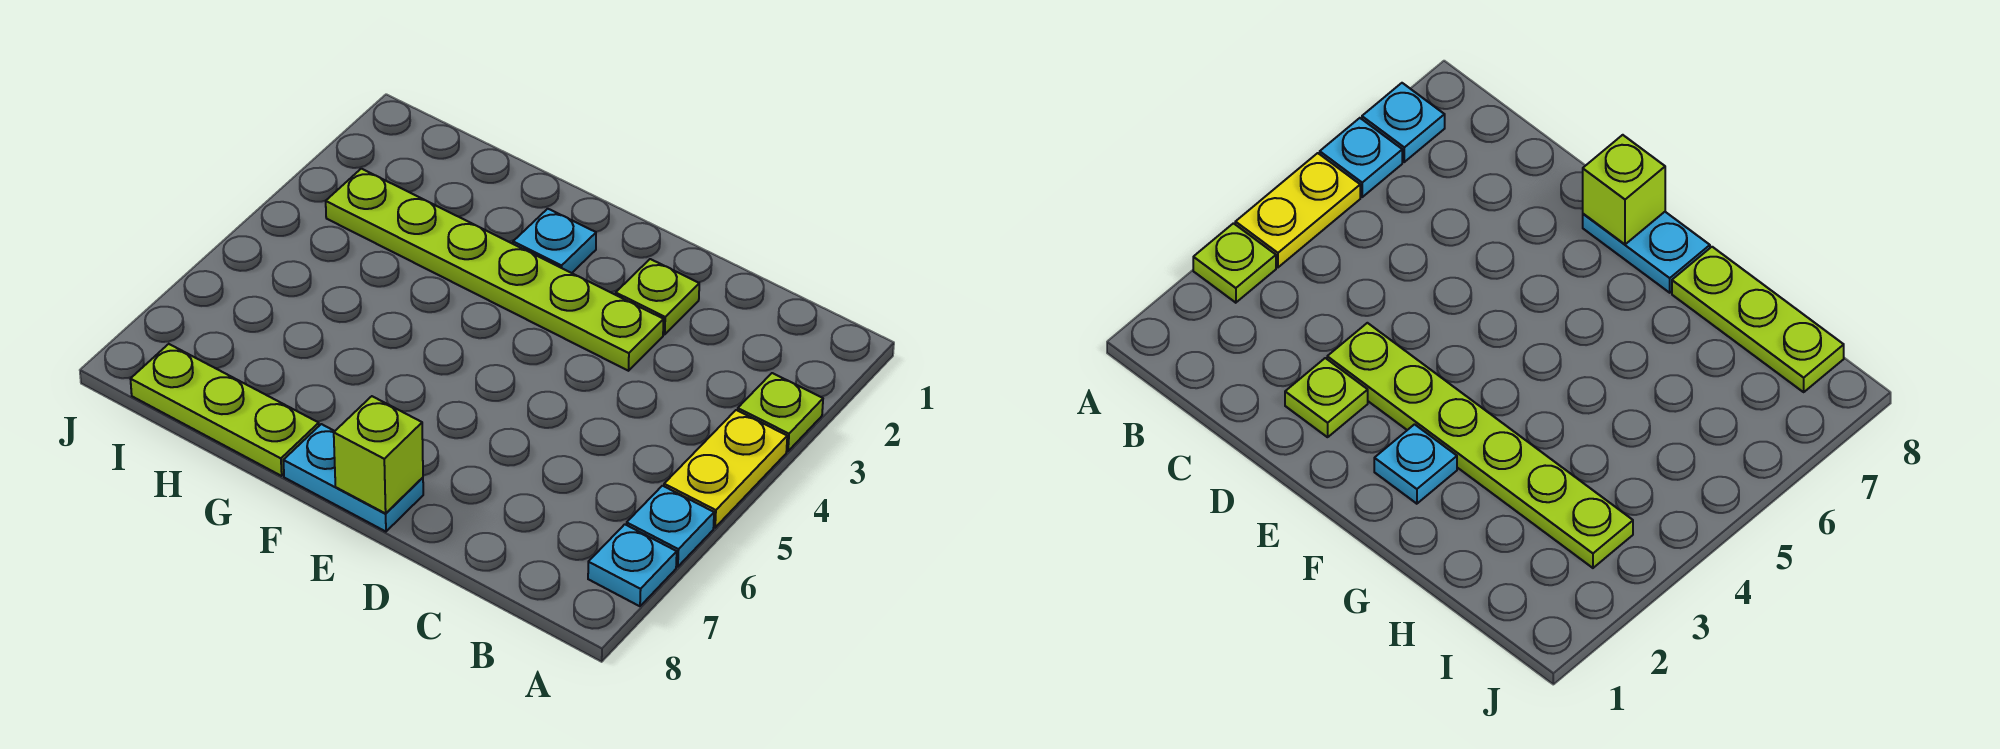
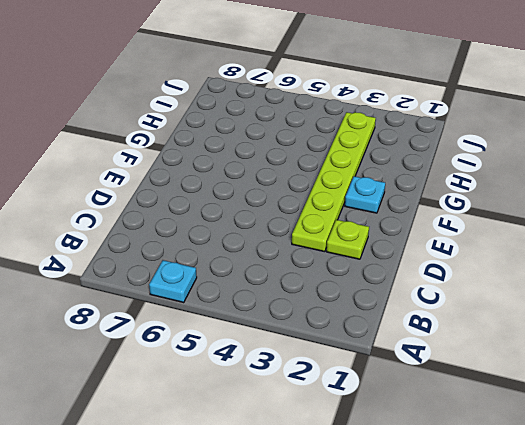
none -> lime plate A3 level 1
none -> yellow plate A4:A5 level 1

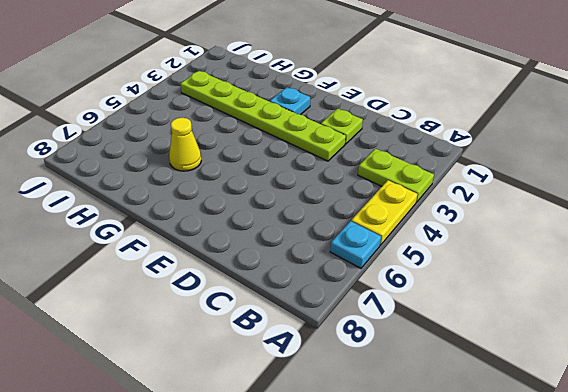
lime plate A3:B3 level 1 -> lime plate A3 level 1
yellow cone G6 level 1 -> none
none -> cyan plate A7 level 1
none -> cyan plate E8:F8 level 1

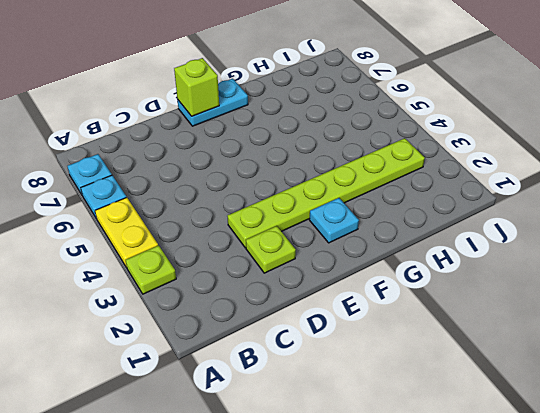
none -> lime plate G8:I8 level 1

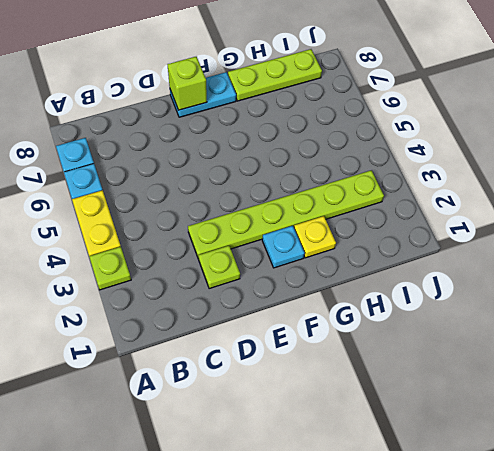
yellow plate G2 level 1 -> none

